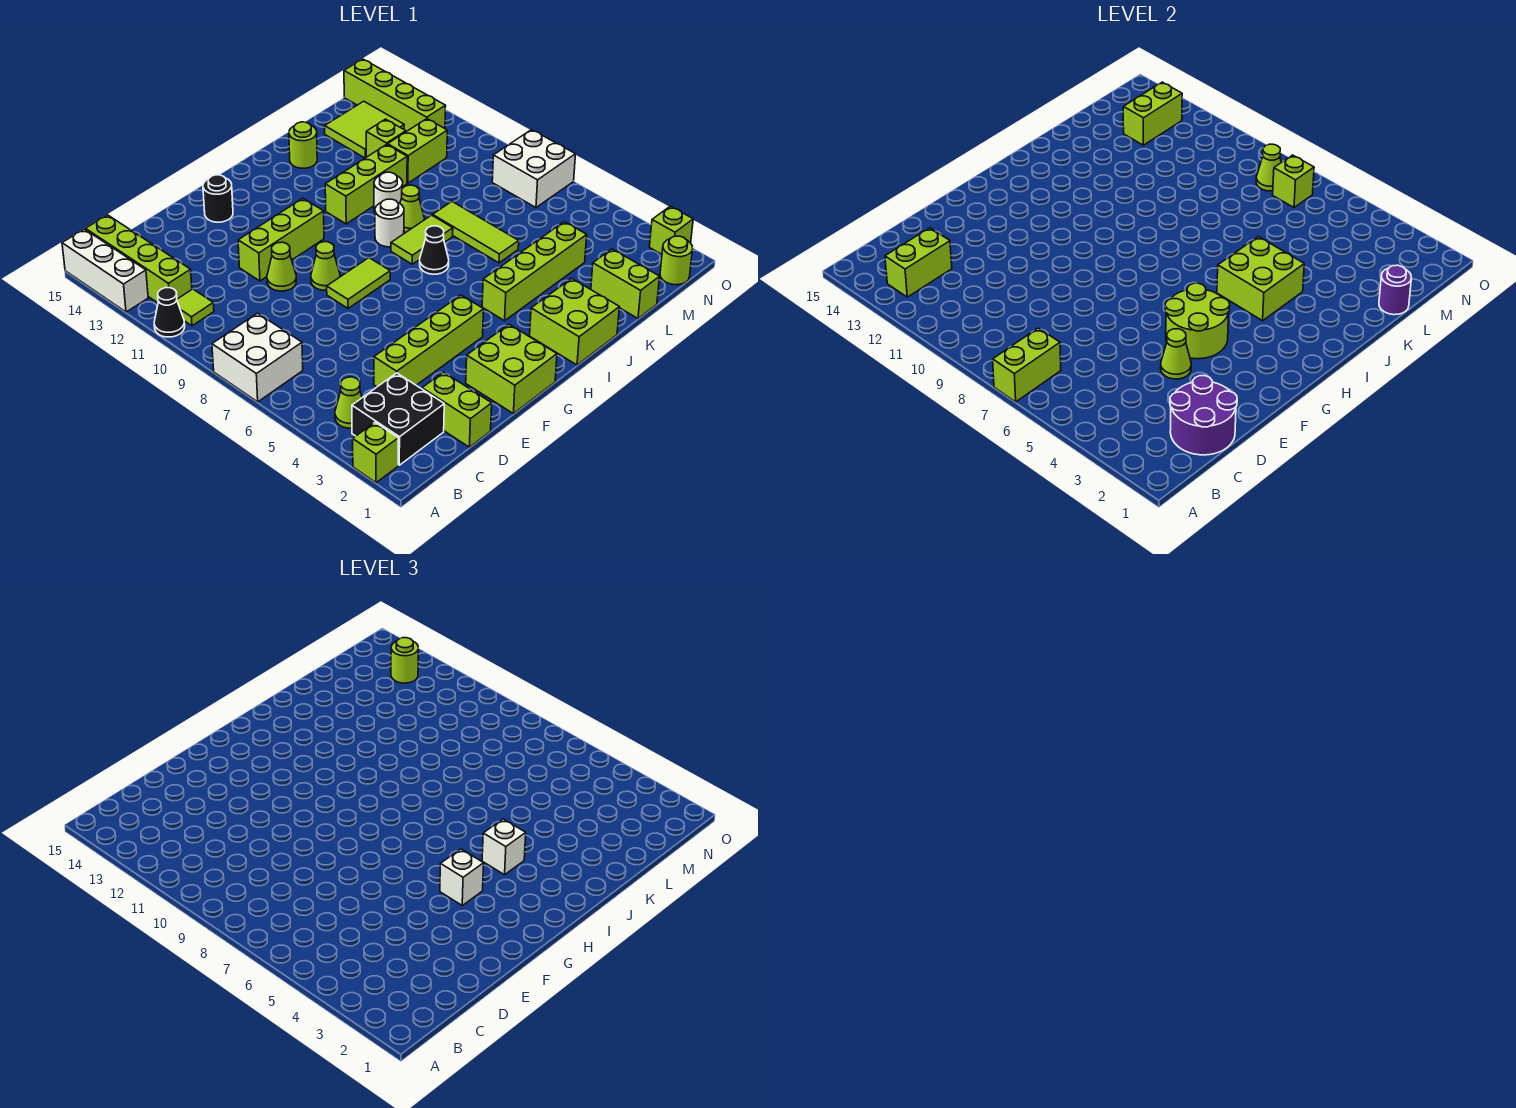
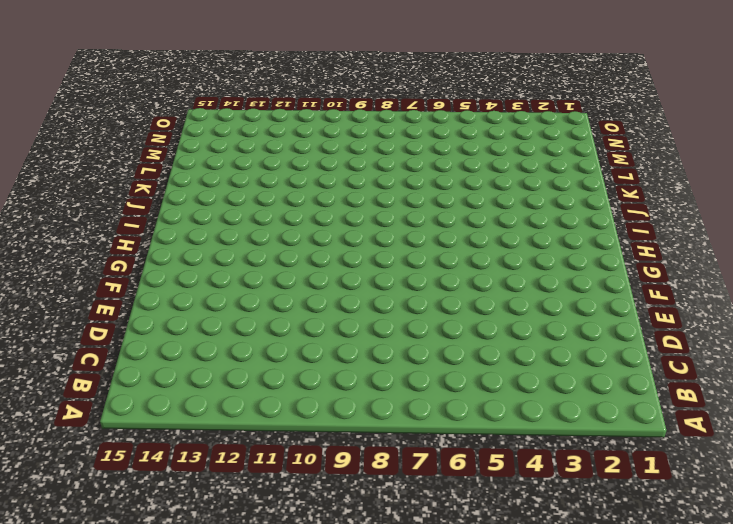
none -> lime brick A2 level 1
none -> white brick A7:B8 level 1
none -> black cone A11 level 1
none -> white brick A13:A15 level 1

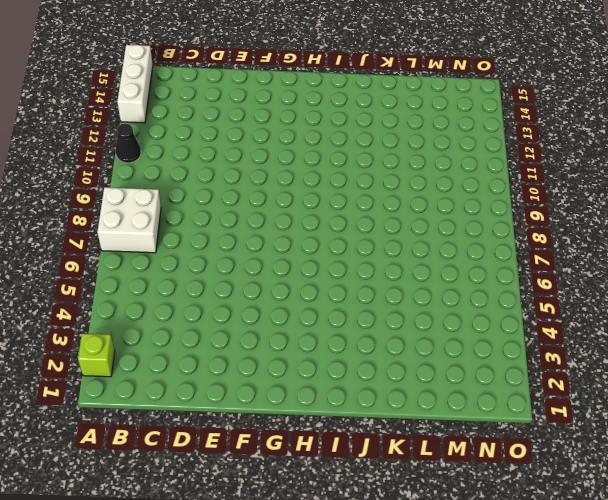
none -> black brick B2:C3 level 1
none -> lime cone B4 level 1
none -> lime tile B11 level 1
none -> lime brick B12:B15 level 1

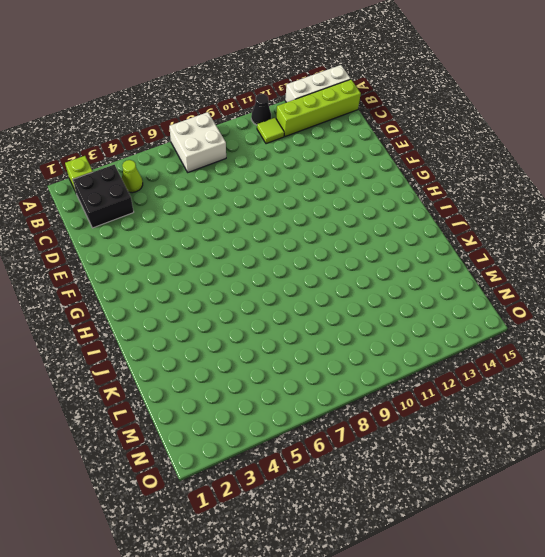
none -> lime brick D1:D2 level 1
none -> lime brick D4:G4 level 1
none -> lime cone E10 level 1
none -> lime brick E11:G11 level 1

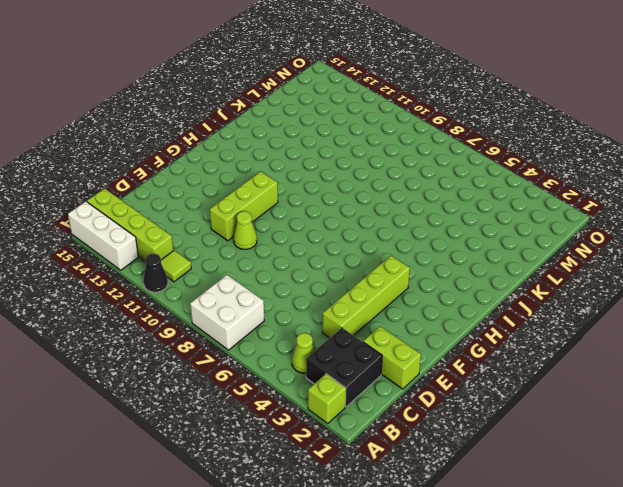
none -> lime brick F1:G2 level 1
none -> lime tile F8:G8 level 1
none -> lime cone F9 level 1
none -> black round brick F14 level 1

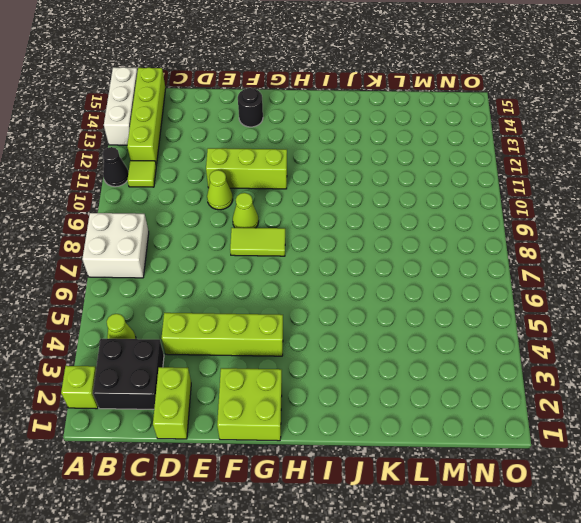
none -> lime brick I1:J2 level 1
none -> lime brick I4:L4 level 1
none -> black cone I7 level 1
none -> lime tile I8:J8 level 1

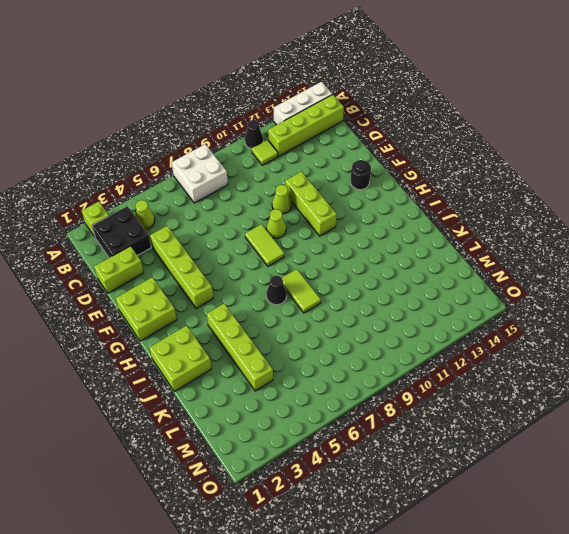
none -> white round brick I9 level 1
none -> lime brick I11:K11 level 1
none -> lime cone J9 level 1
none -> white round brick J10 level 1

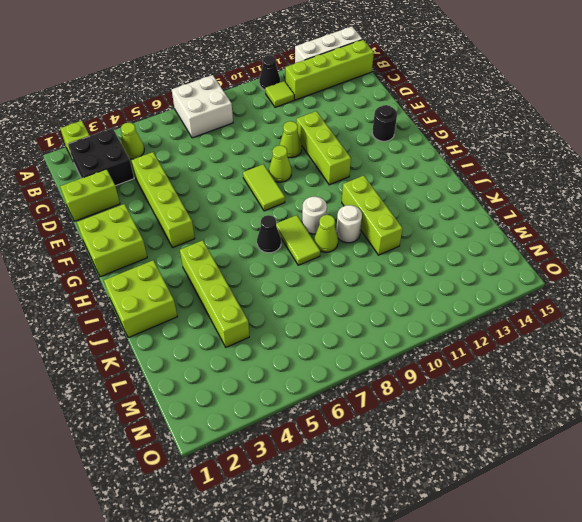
none -> lime round brick J14 level 1
none -> lime tile K6:K8 level 1
none -> lime brick L1:L2 level 1
none -> lime brick L11:M11 level 1

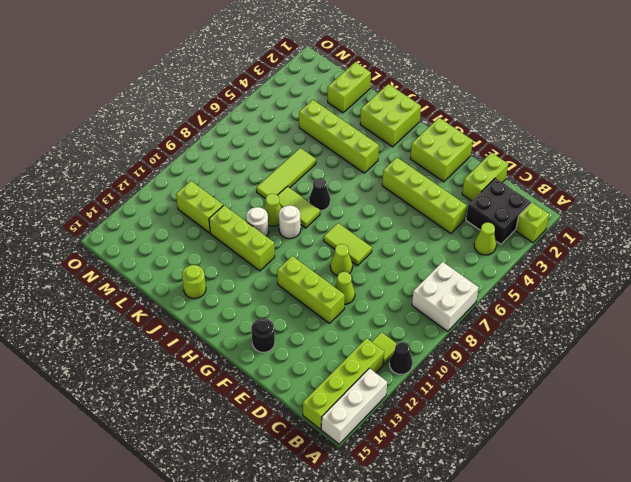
none -> lime brick L12 level 1
none -> lime tile L13:M14 level 1
none -> lime round brick N1 level 1
none -> white brick N7:O8 level 1

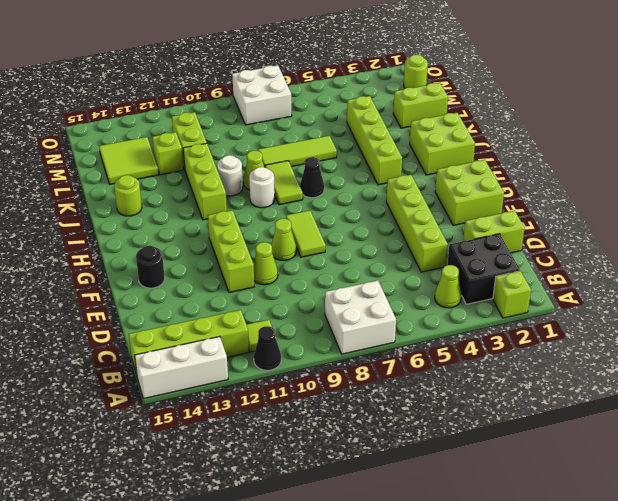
none -> lime brick N12:N15 level 1
none -> lime brick O2 level 1
none -> lime brick A7:B7 level 2
none -> lime brick B13:C13 level 2

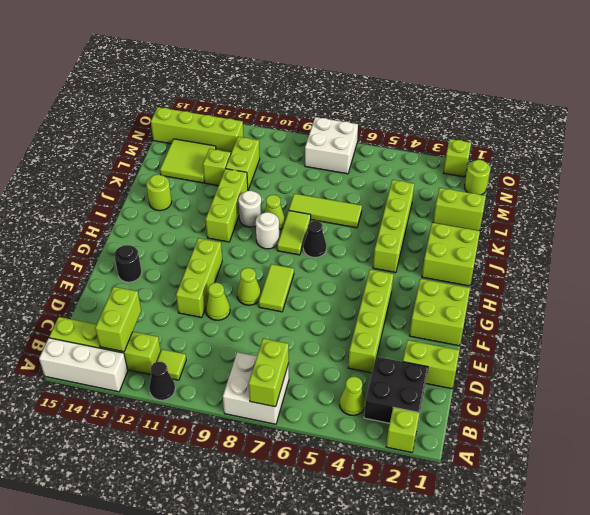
none -> purple round brick C1:D2 level 2
none -> lime cone E4 level 2
none -> lime round brick F4:G5 level 2
none -> lime brick I4:J5 level 2

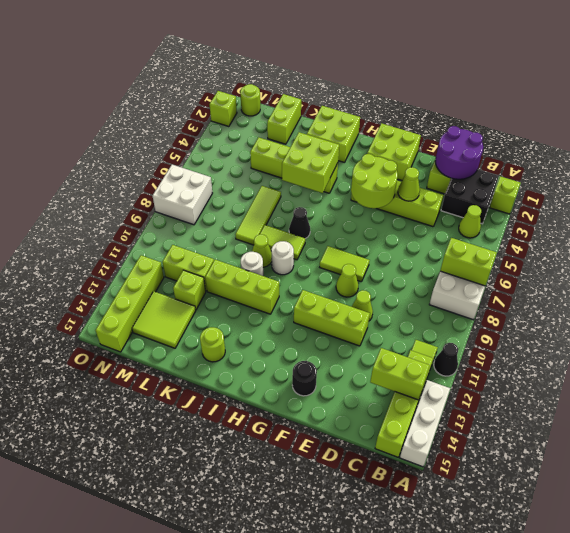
none -> purple round brick L1 level 2
none -> lime brick M13:N13 level 2
none -> lime brick N7 level 2
none -> lime cone N8 level 2

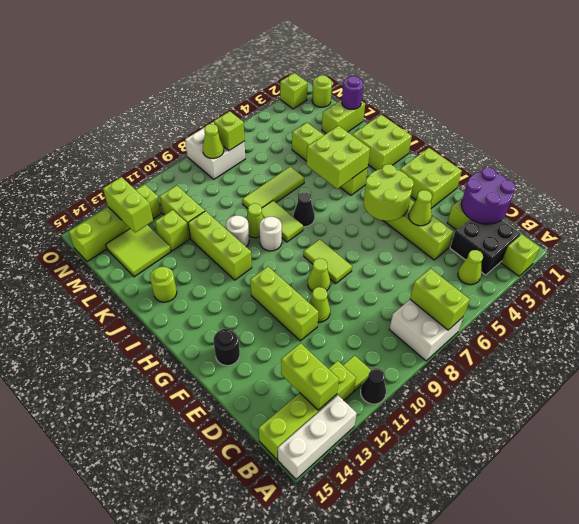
none -> white brick G4 level 3
none -> white brick I4 level 3
none -> lime round brick N13 level 3

